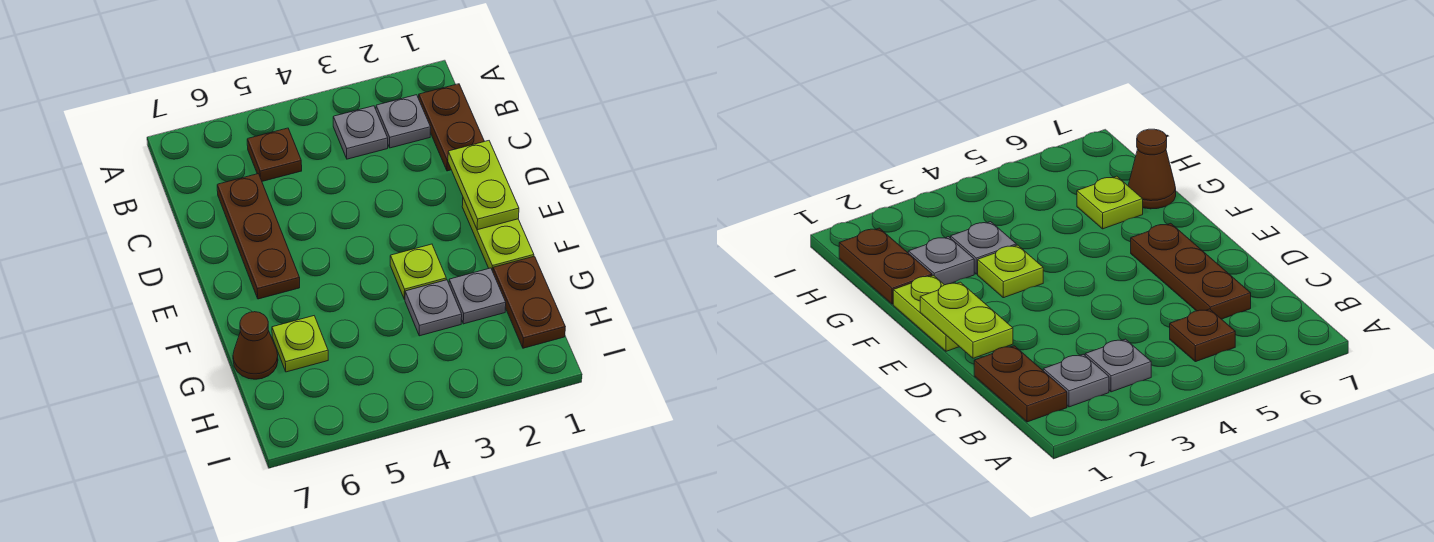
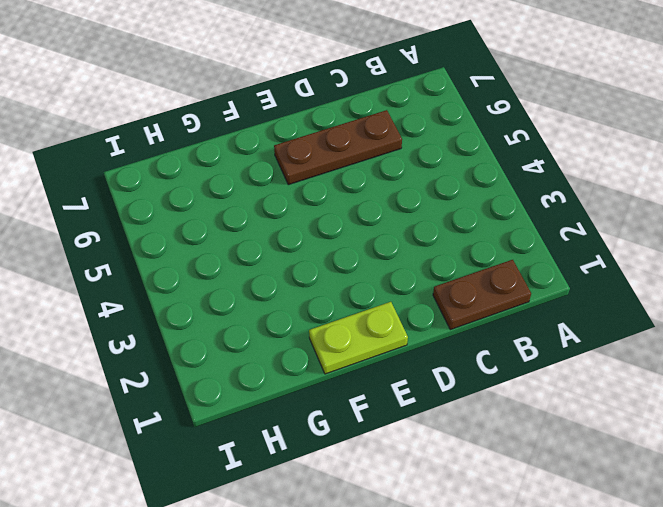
none -> grey plate B2 level 1
none -> grey plate B3 level 1
none -> brown plate B5 level 1

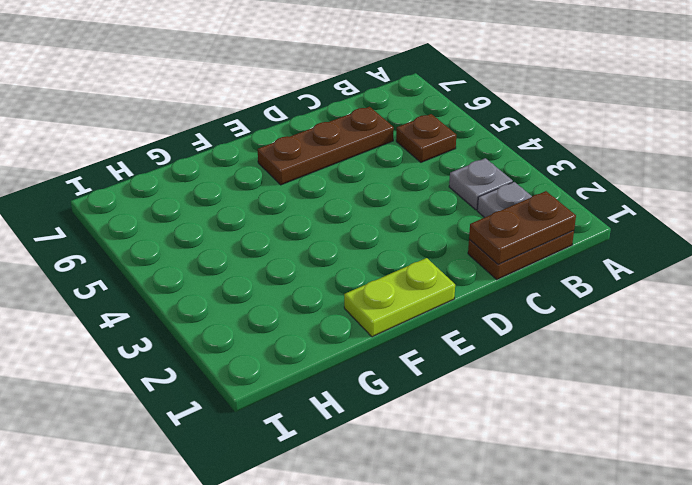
brown plate B1:C1 level 2 -> brown plate G1:H1 level 1
none -> lime plate F3 level 1
none -> grey plate G2 level 1
none -> grey plate G3 level 1

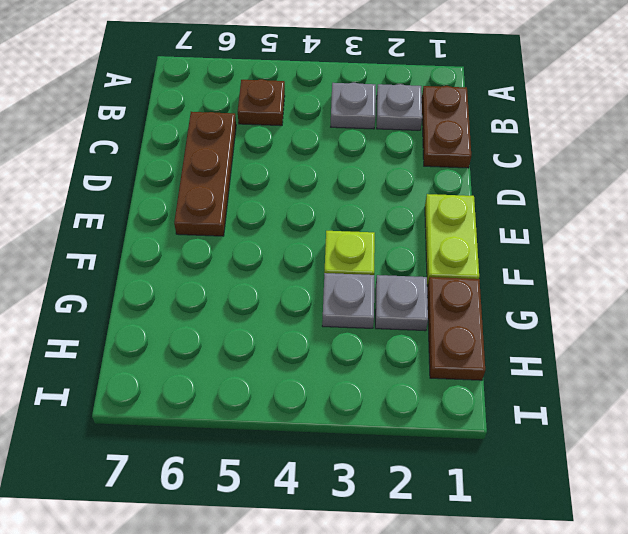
none -> lime plate G6 level 1
none -> brown cone G7 level 1
none -> lime plate D1:E1 level 2

